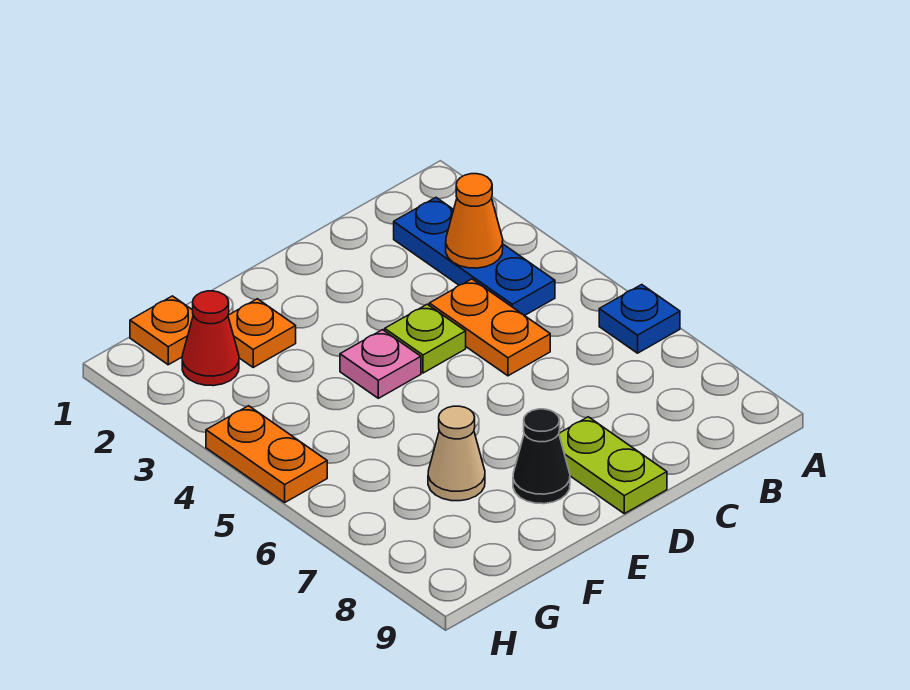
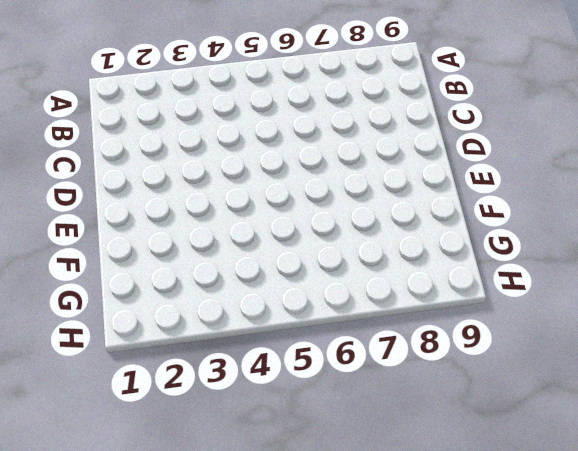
none -> blue plate A6 level 1
none -> blue plate B2:B4 level 1
none -> orange plate C4:C5 level 1

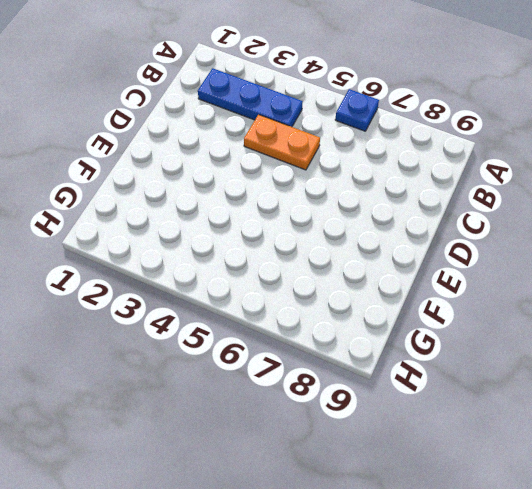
none -> lime plate D4 level 1
none -> lime plate D8:D9 level 1
none -> pink plate E4 level 1

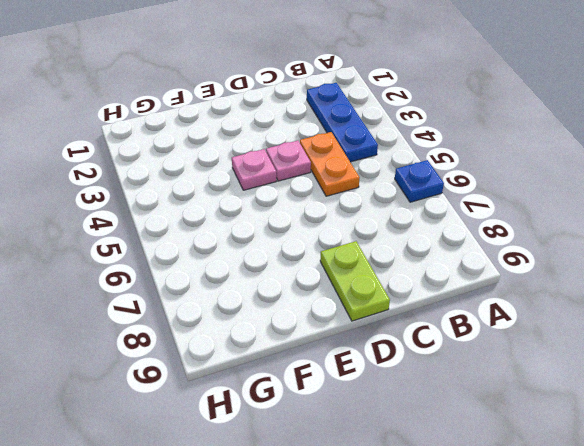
pink plate D4 level 1 -> lime plate D4 level 1
none -> black cone E8 level 1
none -> orange plate F2 level 1
none -> tan cone F7 level 1

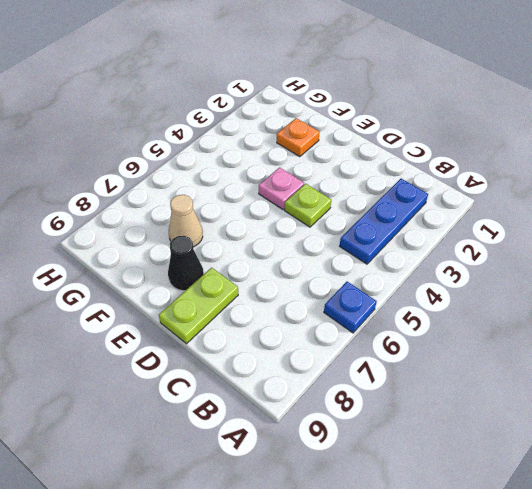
none -> orange plate C4:C5 level 1
none -> orange plate G1 level 1
none -> red cone G2 level 1

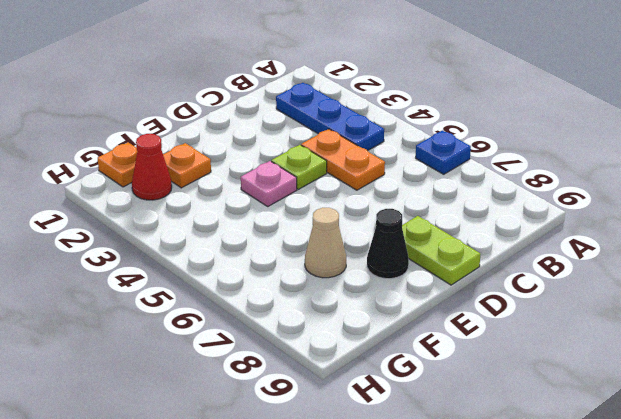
none -> orange plate H4:H5 level 1
none -> orange cone B3 level 2

